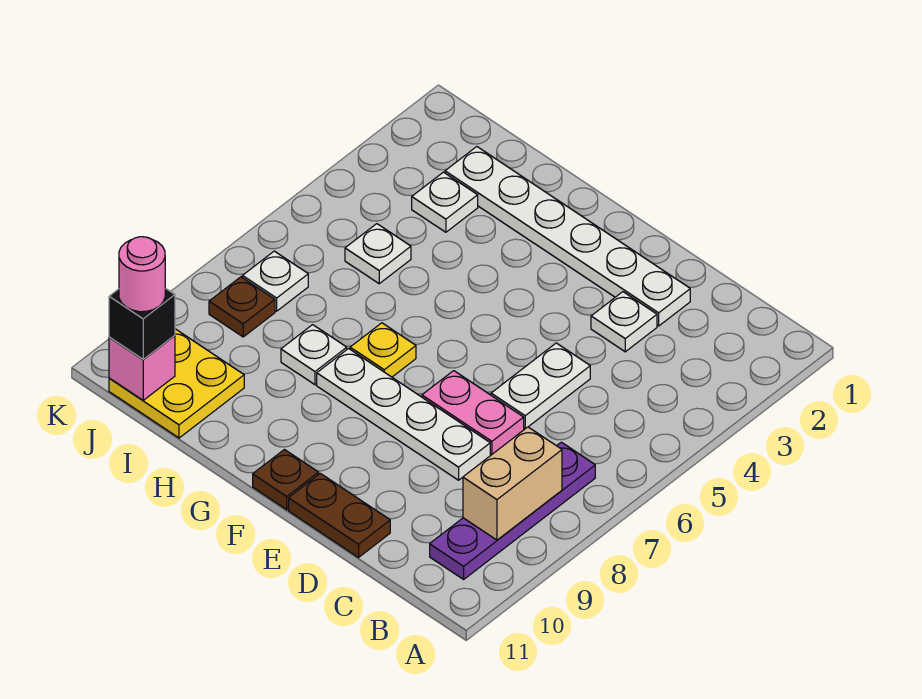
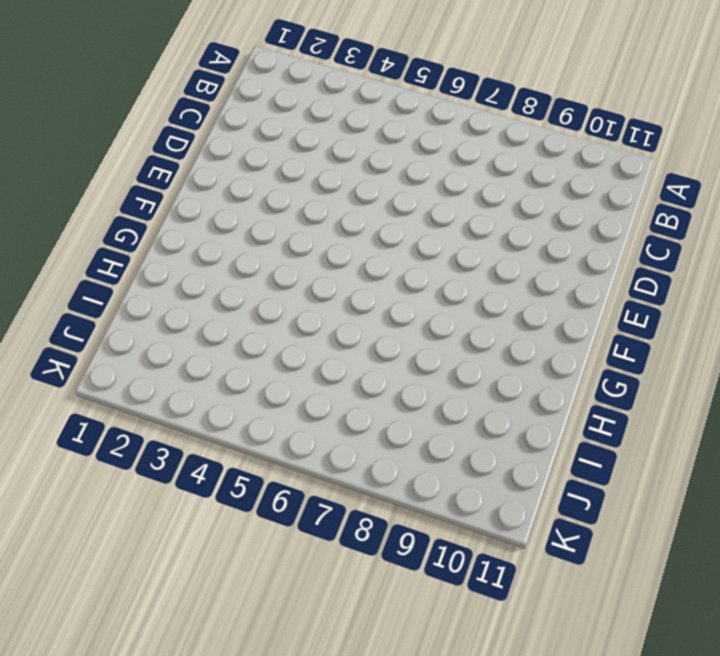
none -> purple plate B7:B10 level 1
none -> white plate D2:I2 level 1
none -> white plate D3 level 1

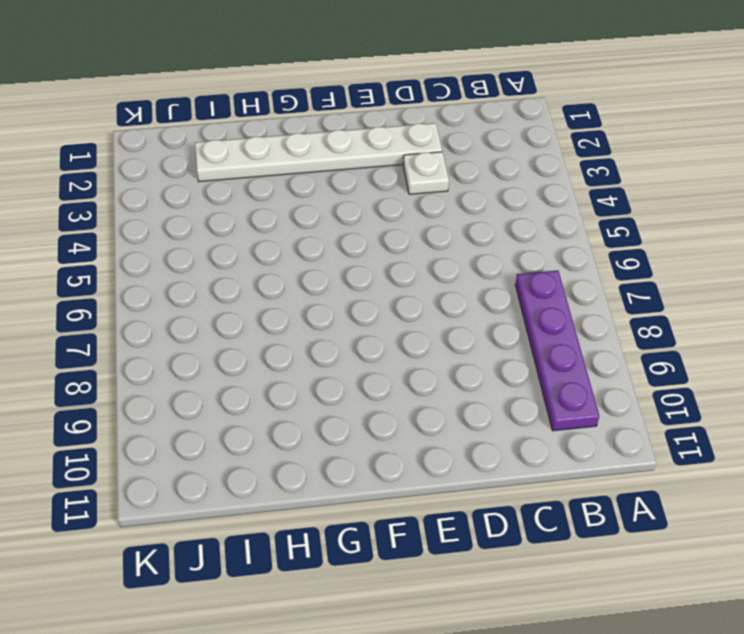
none -> white plate D5:D6 level 1
none -> pink plate D7:E7 level 1
none -> white plate D8:G8 level 1

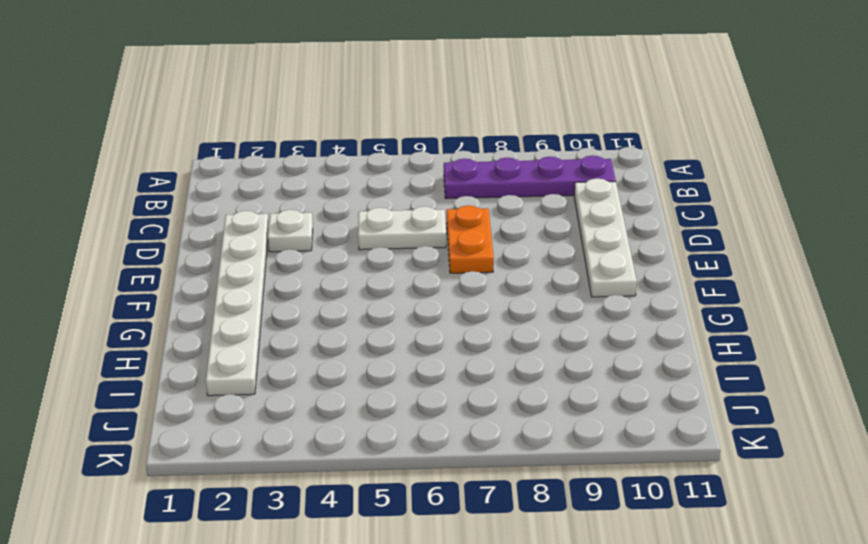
white plate C10:F10 level 1 -> white plate D8:G8 level 1
orange plate D7:E7 level 1 -> pink plate D7:E7 level 1
none -> brown plate D11:E11 level 1
none -> brown plate F11 level 1
none -> yellow plate G7 level 1

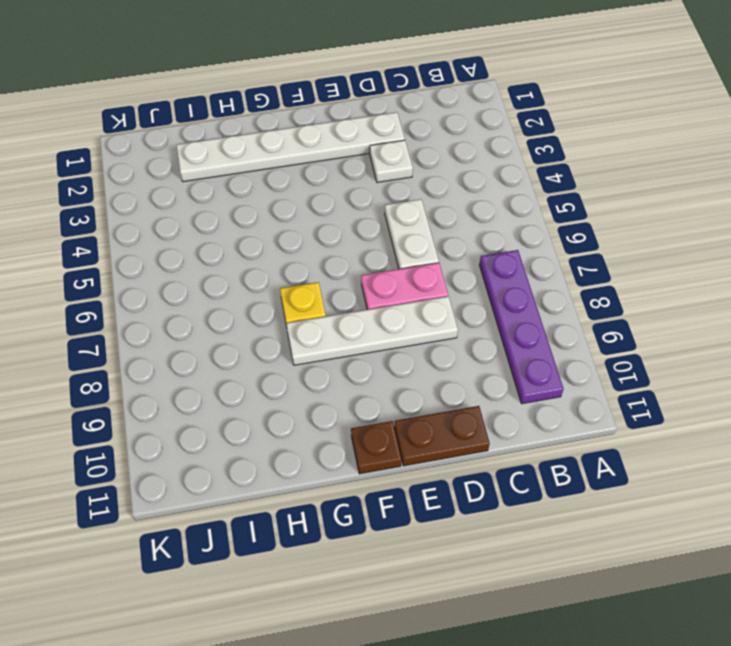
none -> white plate H8 level 1
none -> white plate I3 level 1
none -> white plate I5 level 1

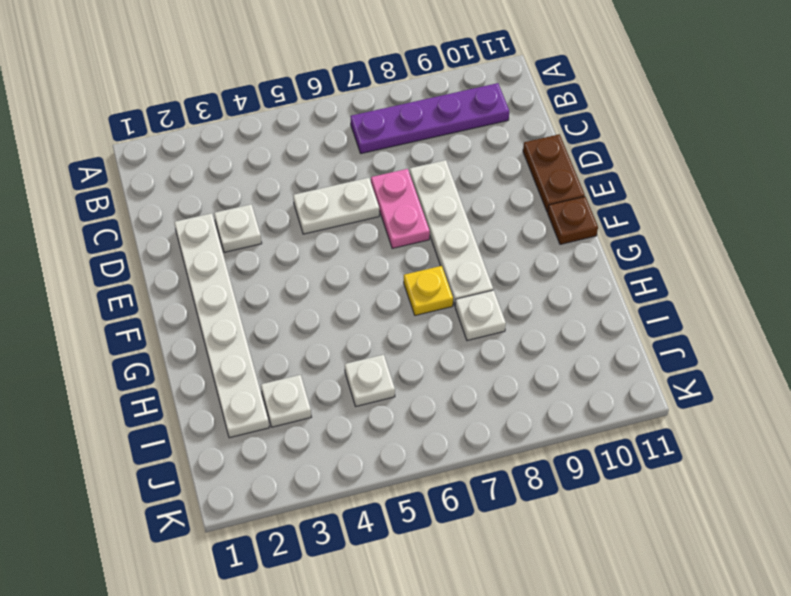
none -> yellow plate I10:J11 level 1
none -> white plate J7 level 1
none -> brown plate J8 level 1

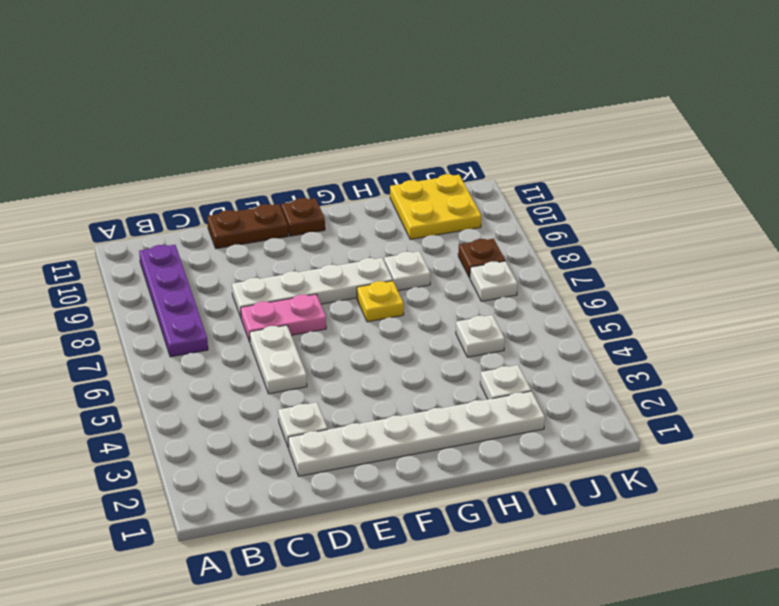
none -> tan brick B8:B9 level 2
none -> pink brick J11 level 2
none -> black brick J11 level 3

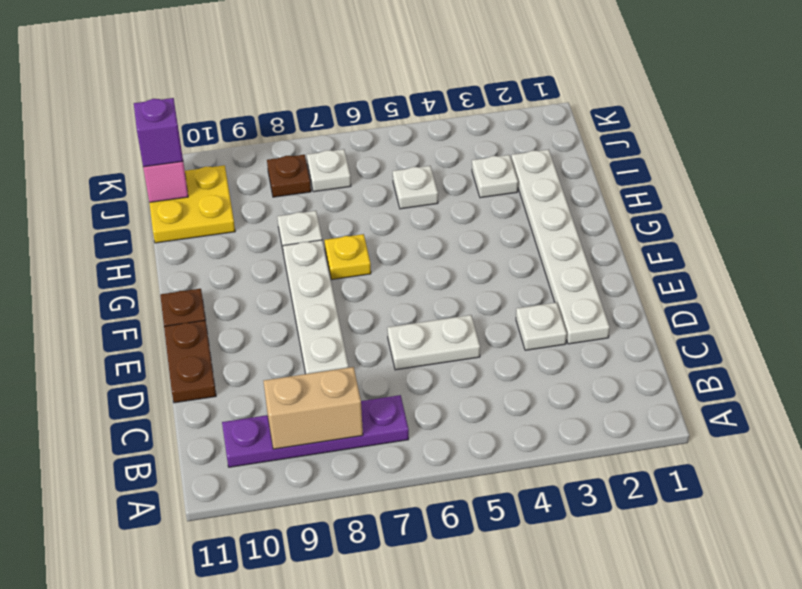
purple brick J11 level 3 -> black brick J11 level 3
none -> pink plate D7:E7 level 1
none -> pink round brick J11 level 4

